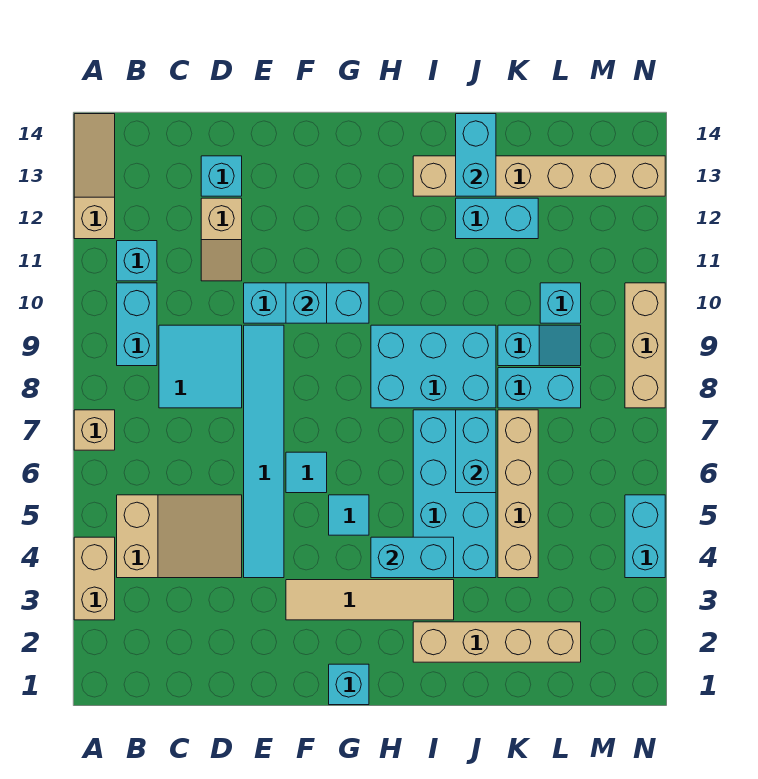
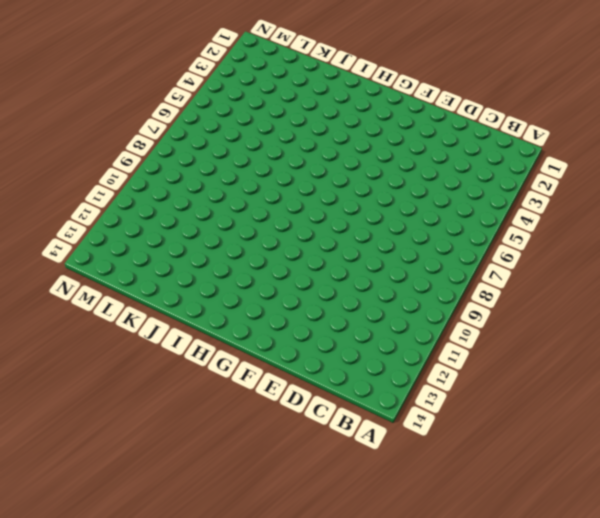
none -> tan brick A3:A4 level 1
none -> tan brick A7 level 1
none -> tan slope A12:A14 level 1 top 12
none -> tan slope B4:D5 level 1 top B

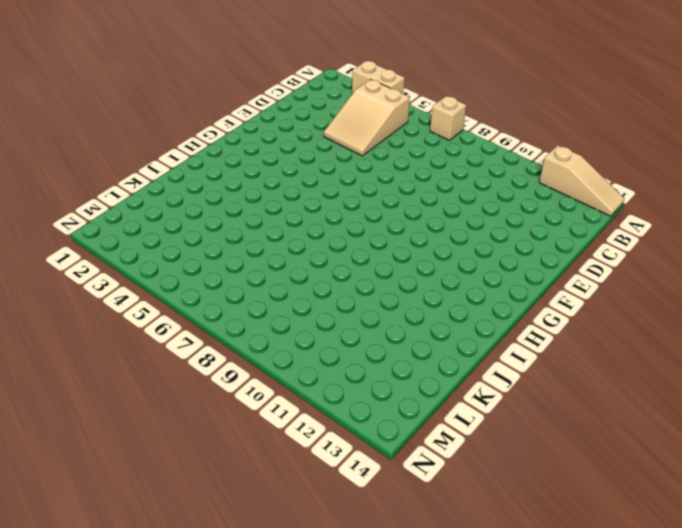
none -> cyan brick B9:B10 level 1
none -> cyan brick B11 level 1
none -> cyan tile C8:D9 level 1
none -> tan slope D11:D12 level 1 top 12

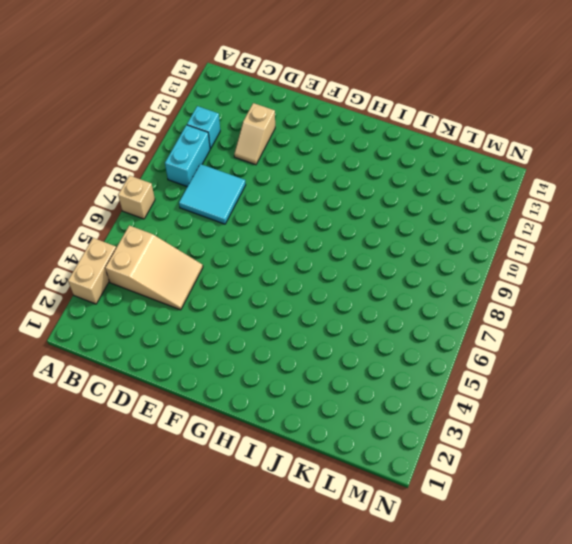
none -> tan slope A12:A14 level 1 top 12
none -> cyan brick D13 level 1
none -> cyan tile E4:E9 level 1
none -> cyan brick E10:G10 level 1

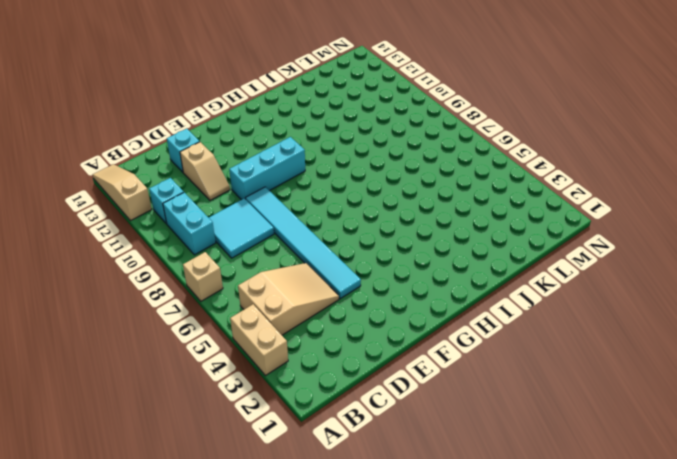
none -> tan tile F3:I3 level 1
none -> cyan tile F6 level 1
none -> cyan brick G1 level 1
none -> cyan tile G5 level 1

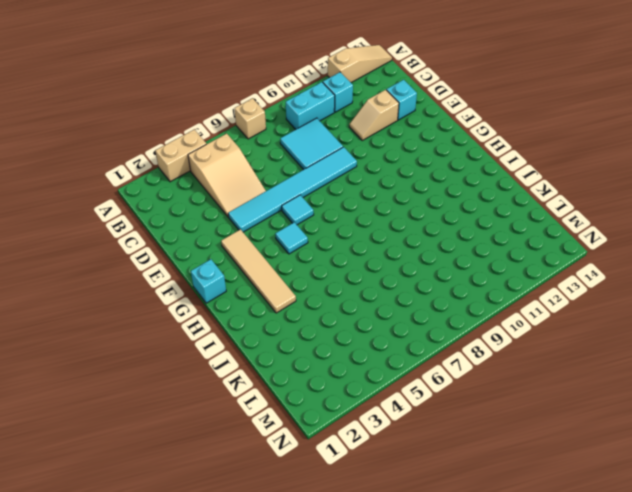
none -> cyan brick E10:G10 level 1
none -> cyan brick H8:J9 level 1
none -> tan brick I2:L2 level 1
none -> cyan brick I4:J7 level 1

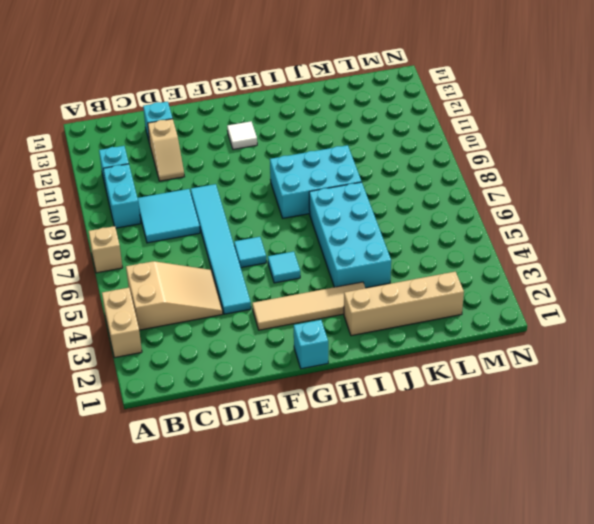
white tile G12 level 1 -> none
none -> tan slope A12:A14 level 1 top 12
none -> cyan brick E10:G10 level 1
none -> tan brick I13:N13 level 1
none -> cyan brick J12:K12 level 1

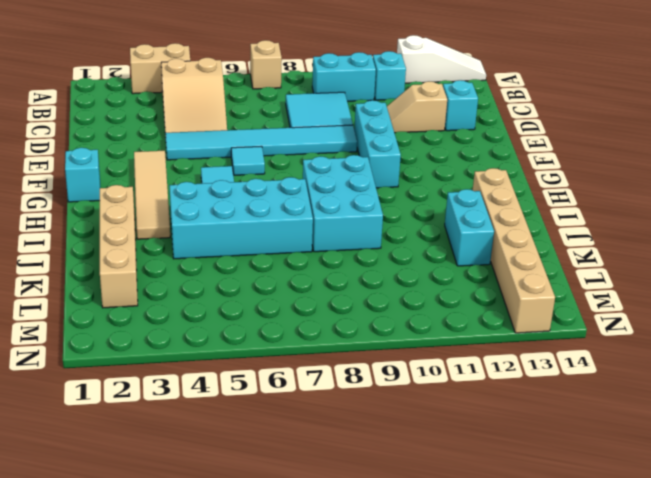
white slope A12:A14 level 1 top 12 -> tan slope A12:A14 level 1 top 12
none -> tan brick K4:K7 level 1
none -> cyan brick K8:L8 level 1
none -> cyan slope K9:L9 level 1 top K
none -> cyan brick L10 level 1

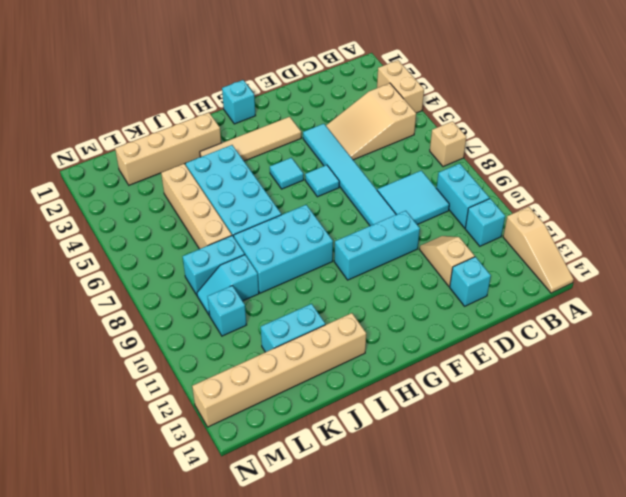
none -> cyan brick N4:N5 level 1
none -> tan brick N8:N10 level 1
none -> cyan brick F10 level 2
none -> cyan brick H4:I4 level 2

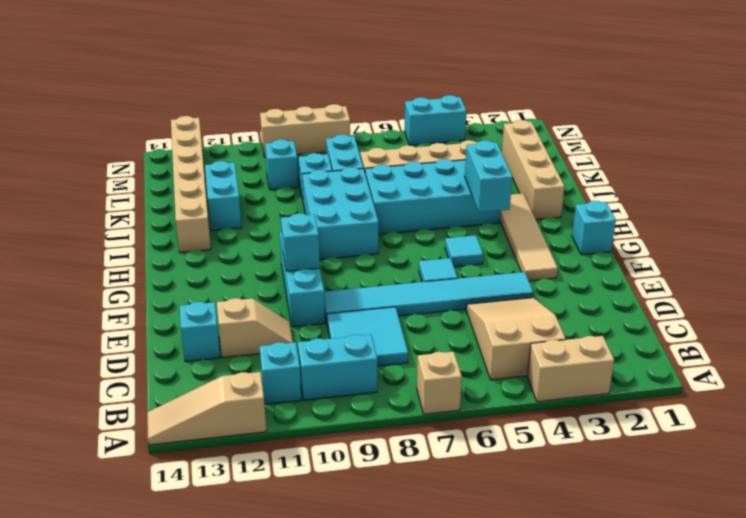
none -> cyan brick J6:J7 level 2
none -> cyan brick J13:J14 level 2

